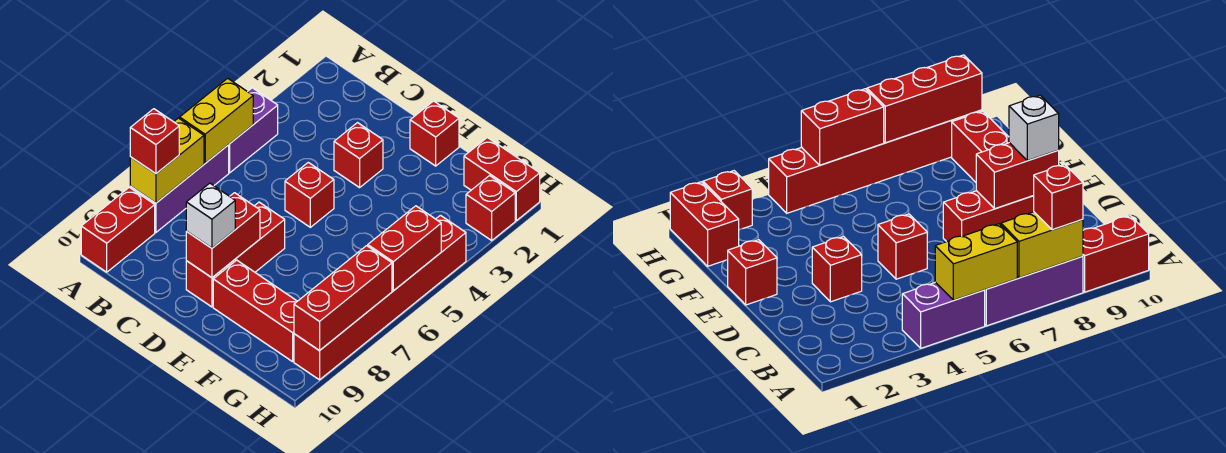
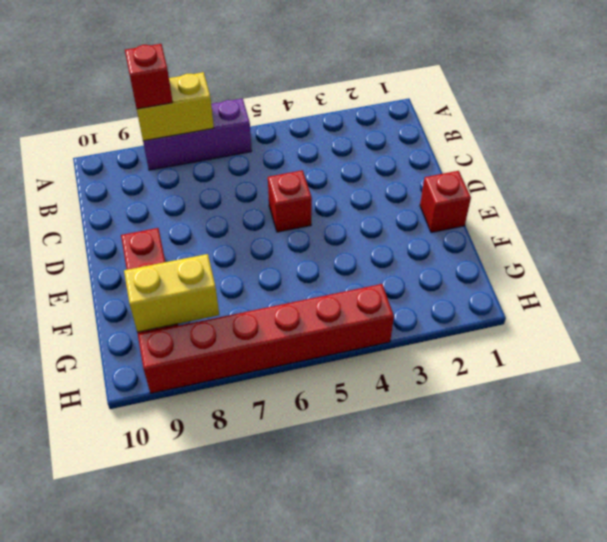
yellow brick G8:G9 level 2 -> yellow brick A5:A6 level 2
none -> purple brick A4:A5 level 1
none -> red brick A9:A10 level 1
none -> red brick D3 level 1

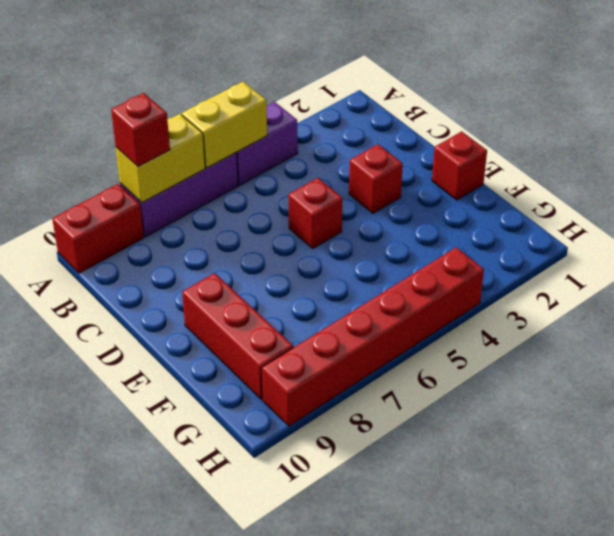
none -> red brick D7:D9 level 1
none -> red brick G1:H1 level 1
none -> red brick H2 level 1

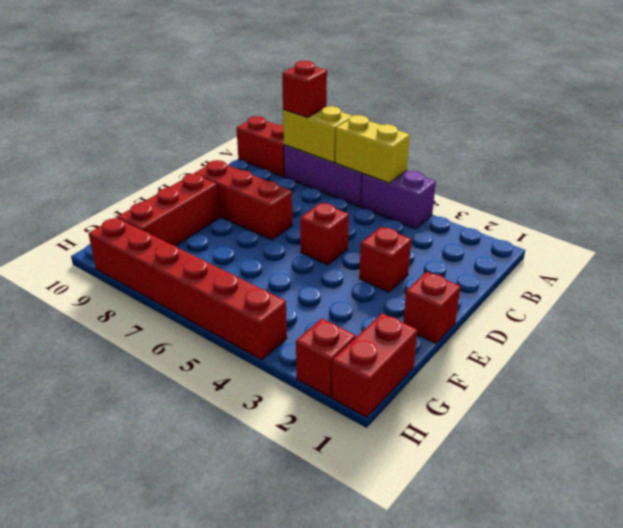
none -> red brick D8:D9 level 2
none -> red brick H5:H6 level 2
none -> red brick H7:H9 level 2

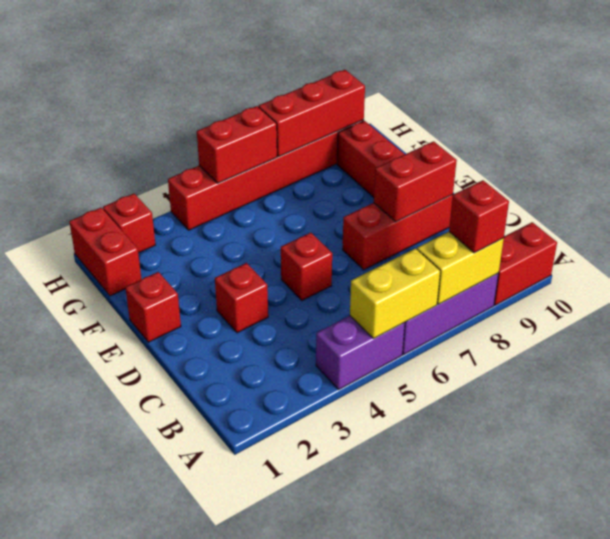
none -> white brick D9 level 3

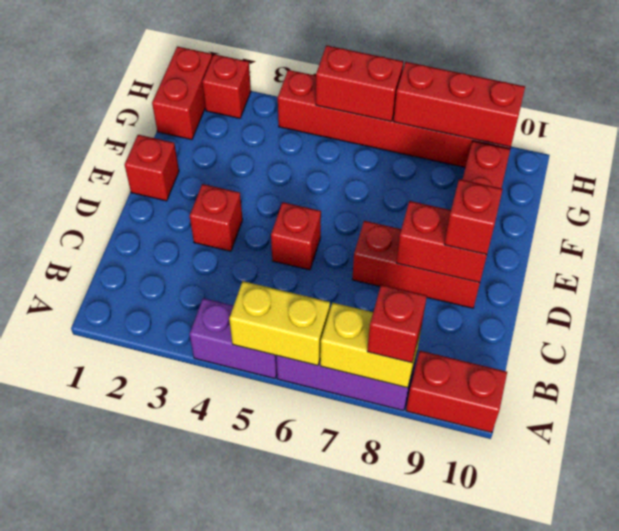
red brick D9 level 3 -> white brick D9 level 3

